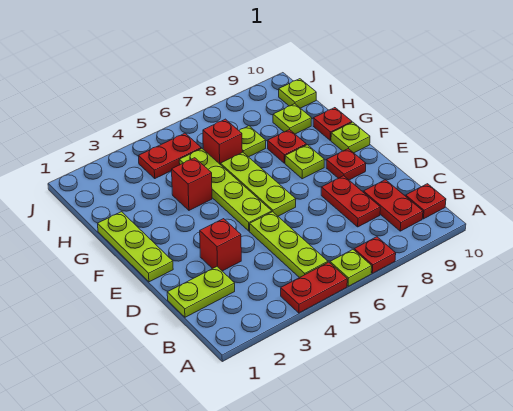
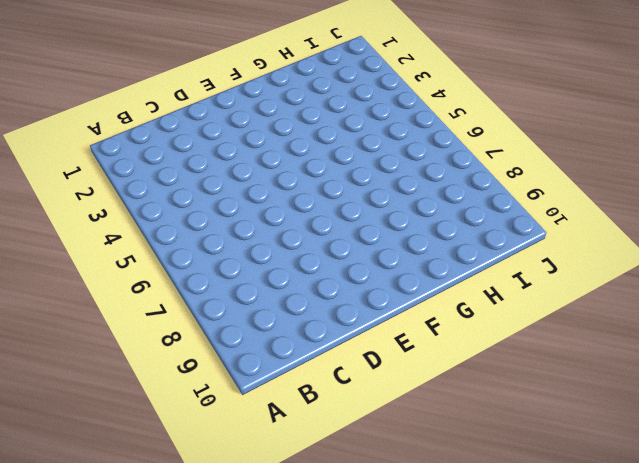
none -> red plate A4:A5 level 1
none -> lime plate A6 level 1
none -> red plate A7 level 1

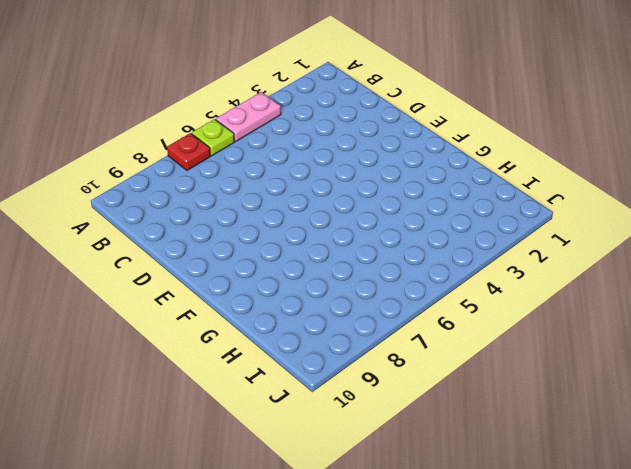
pink plate A4:A5 level 1 -> red plate A4:A5 level 1
none -> lime plate B5:D5 level 1
none -> red plate B9:C9 level 1
none -> red plate B10 level 1

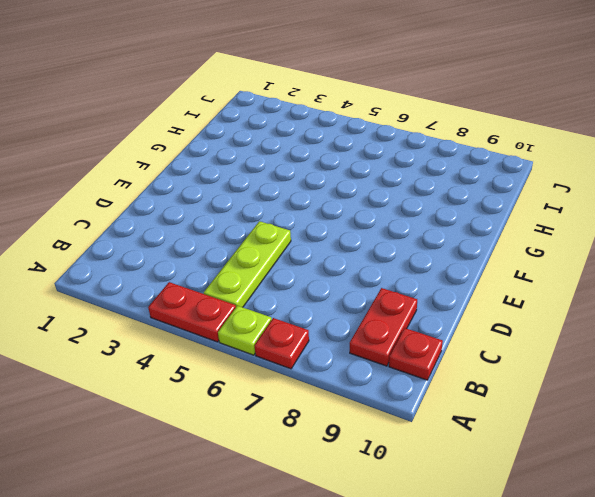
none -> lime plate C1:C2 level 1
none -> red plate C8:D8 level 1
none -> red brick D3 level 1

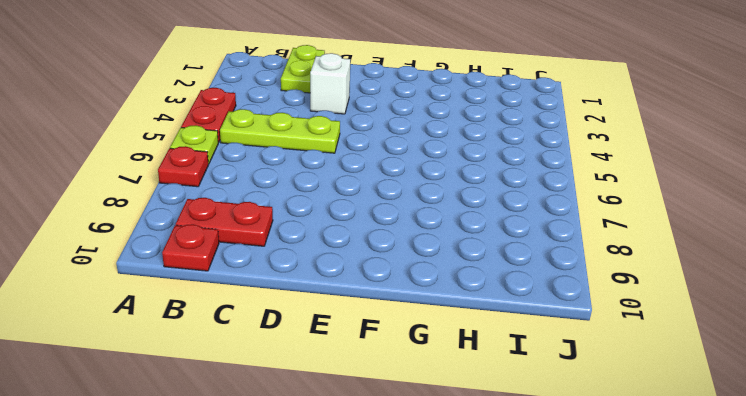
white brick D3 level 1 -> red brick D3 level 1
none -> red plate C8:D8 level 1
none -> lime plate E1:G1 level 1
none -> lime plate E5:H5 level 1

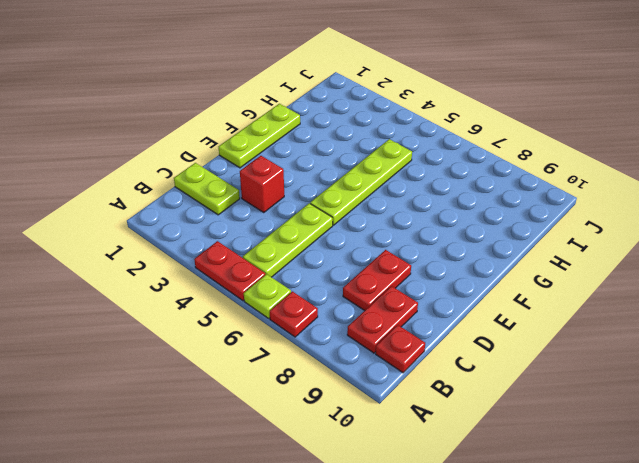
none -> lime plate E6:G6 level 1
none -> red plate E9 level 1
none -> lime plate F8 level 1

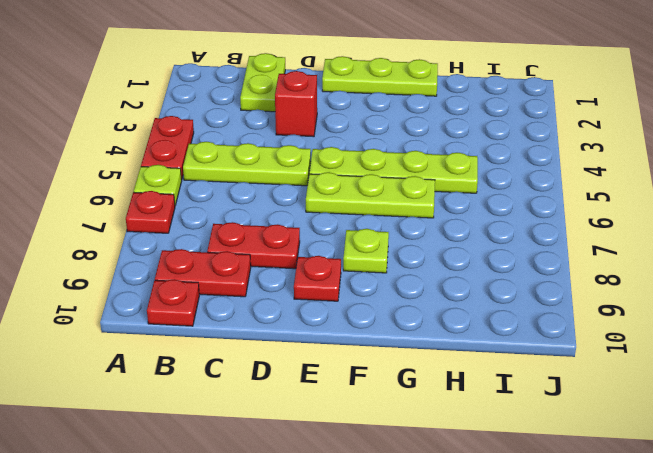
none -> lime plate F10 level 1
none -> red brick G4 level 1
none -> red plate G8 level 1

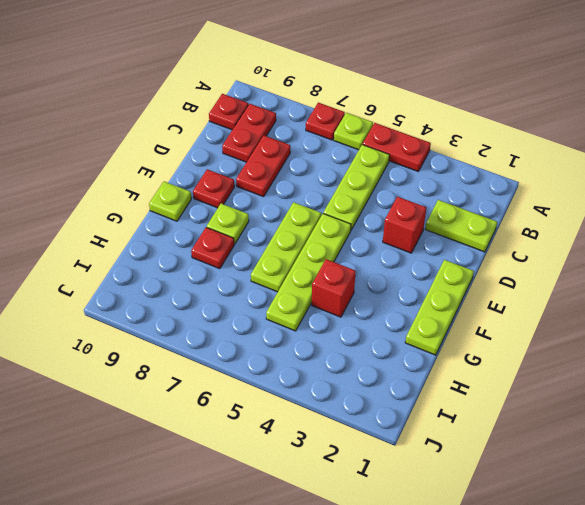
none -> red plate G10 level 1
none -> red brick H6 level 1
none -> lime plate H7 level 1

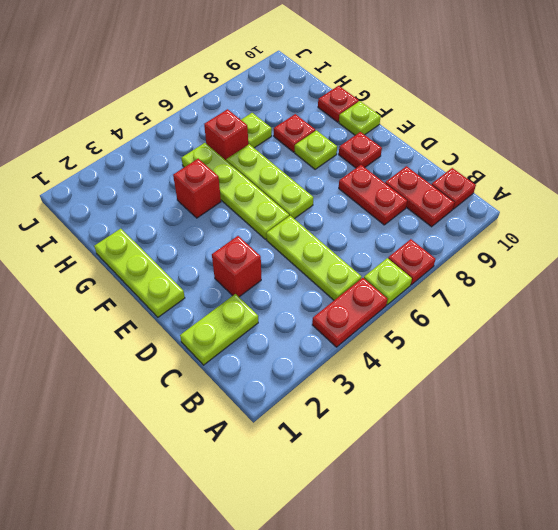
none -> lime plate H9 level 1
none -> red plate I4:I5 level 1
none -> lime plate I10 level 1

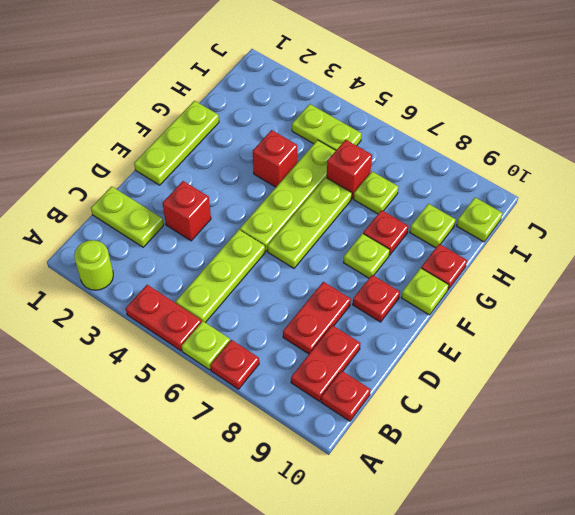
lime round brick A2 level 1 -> none
lime plate I4:I5 level 1 -> red plate I4:I5 level 1

